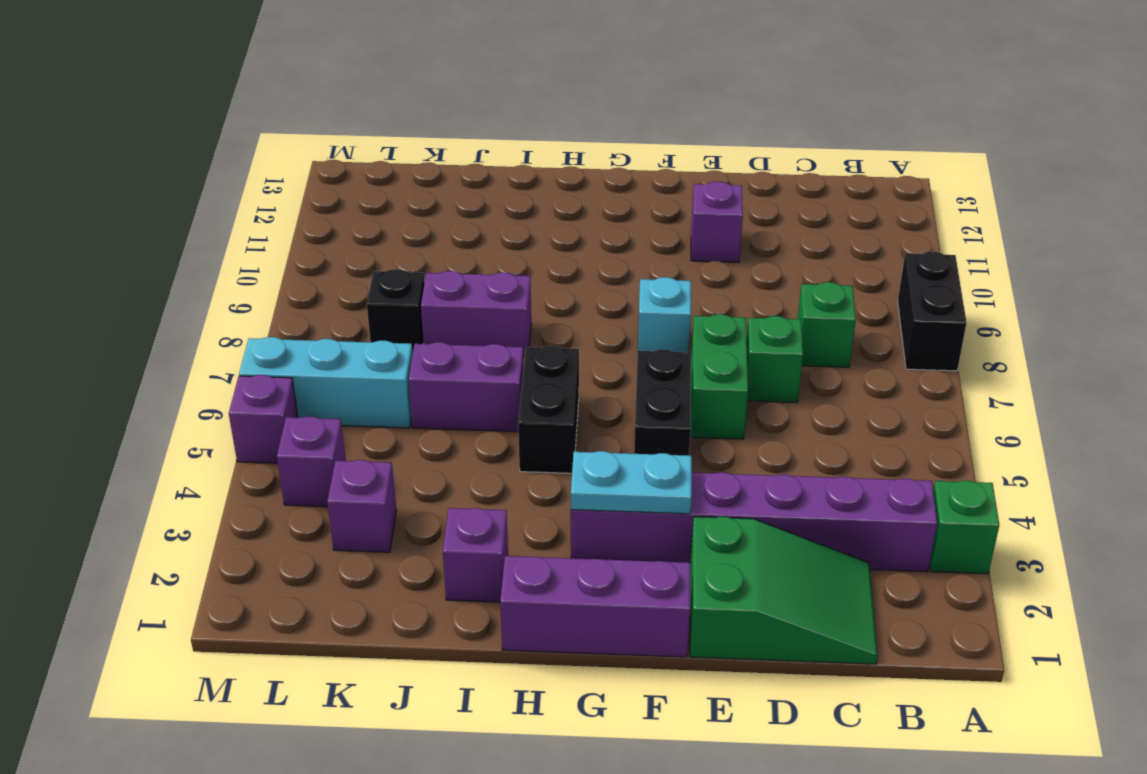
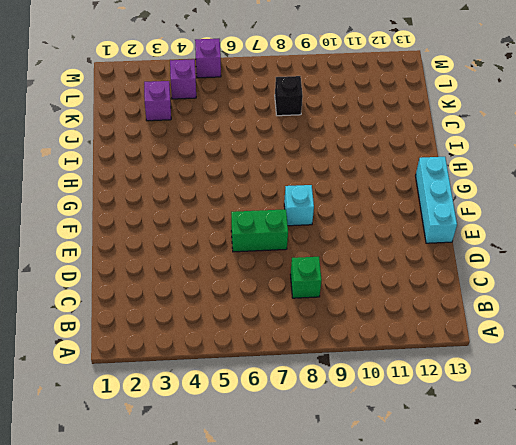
cyan brick E13:G13 level 1 -> cyan brick K6:M6 level 1
none -> green brick A3 level 1
none -> black brick A8:A9 level 1
none -> purple brick B3:G3 level 1

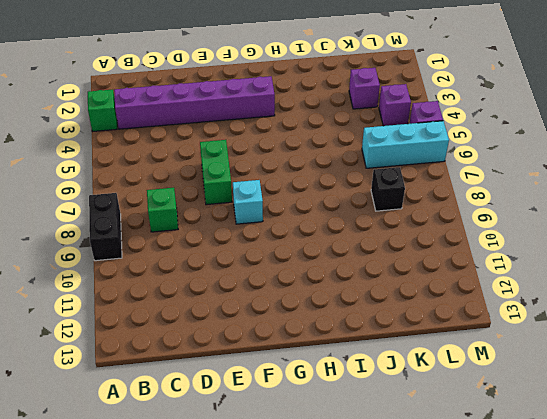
none -> green slope C1:E2 level 1 top E
none -> green brick D7 level 1
none -> purple brick E11 level 1

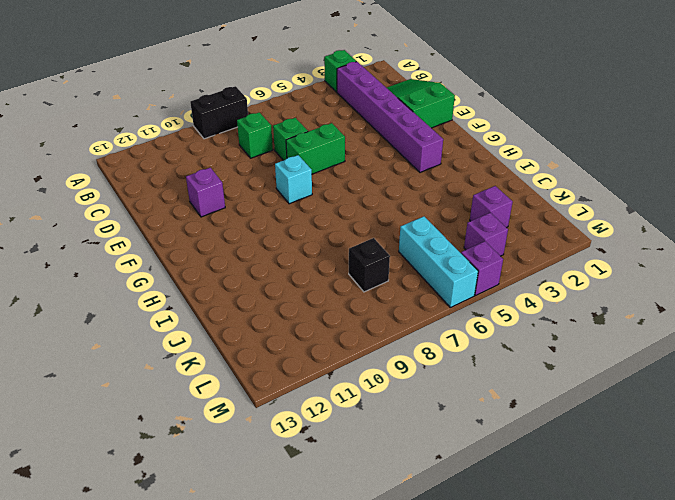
none -> purple brick F1:H1 level 1
none -> black brick F5:F6 level 1
none -> black brick H5:H6 level 1

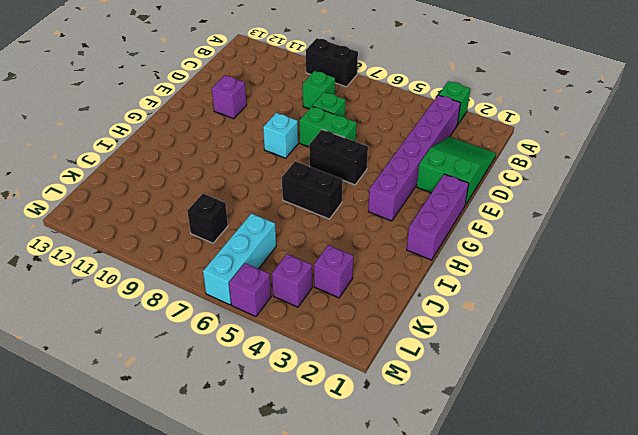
none -> purple brick I2 level 1
none -> purple brick I6:J6 level 1
none -> purple brick I8:J8 level 1

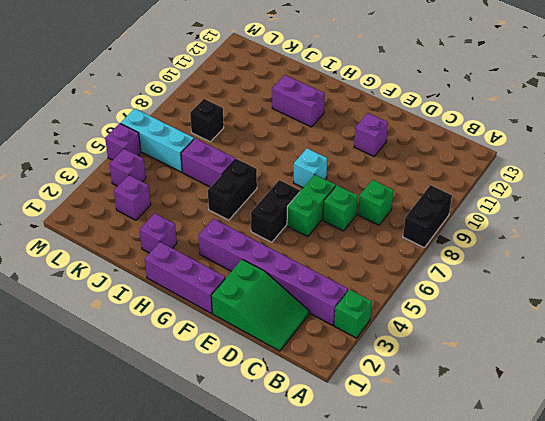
purple brick H11:I11 level 1 -> purple brick I8:J8 level 1
none -> cyan plate F3:G3 level 2

